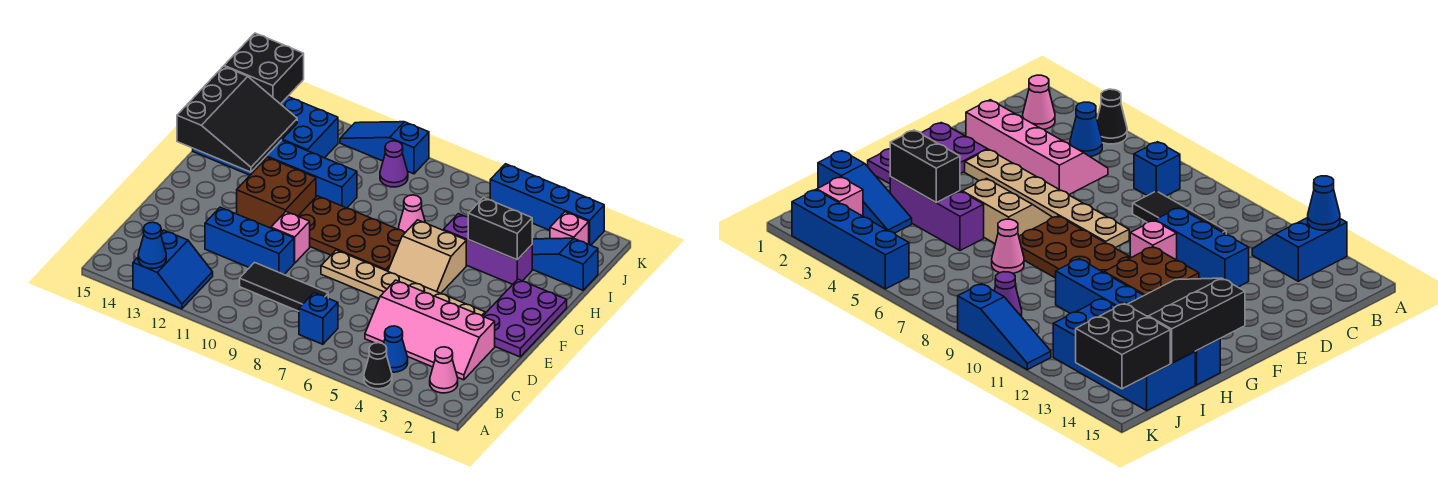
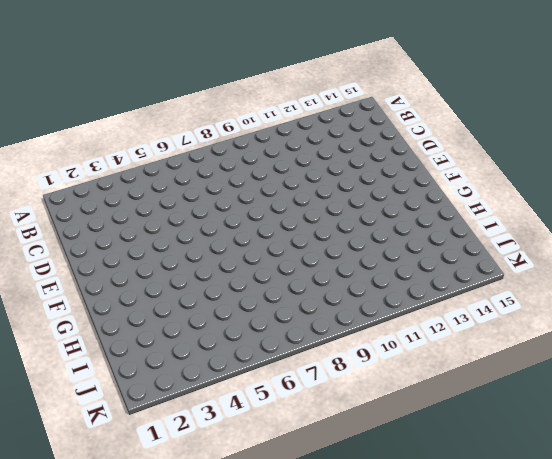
none -> black cone A4 level 1
none -> blue slope A12:B13 level 1 top 13
none -> pink cone B2 level 1

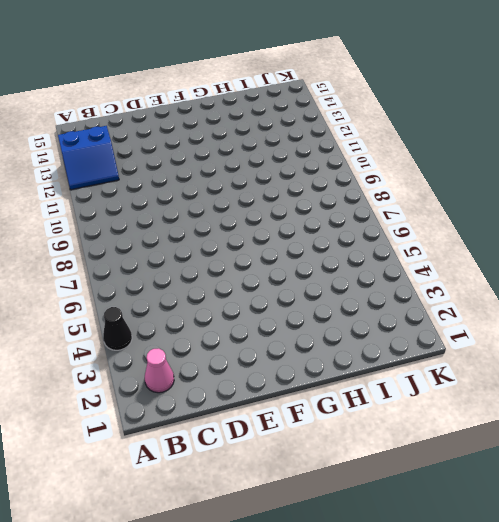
none -> blue cone B4 level 1
none -> blue brick B7 level 1
none -> pink slope C2:D5 level 1 top D

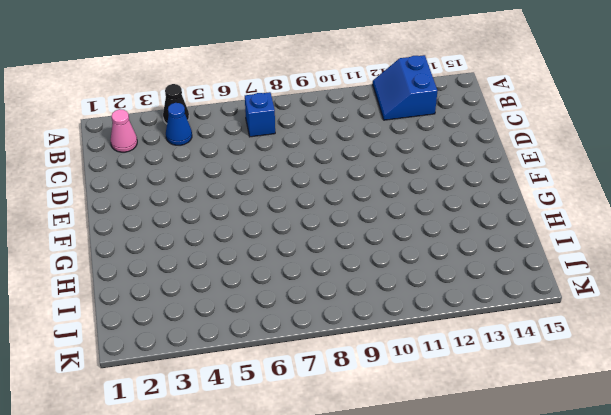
none -> pink slope C2:D5 level 1 top D
none -> black tile C8:C10 level 1
none -> blue brick D10:D12 level 1

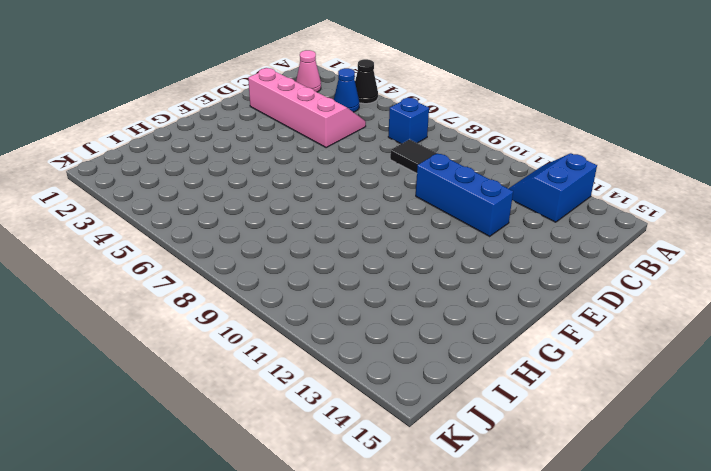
none -> purple plate E1:G2 level 1
none -> tan plate E3:E8 level 1
none -> pink brick E10 level 1

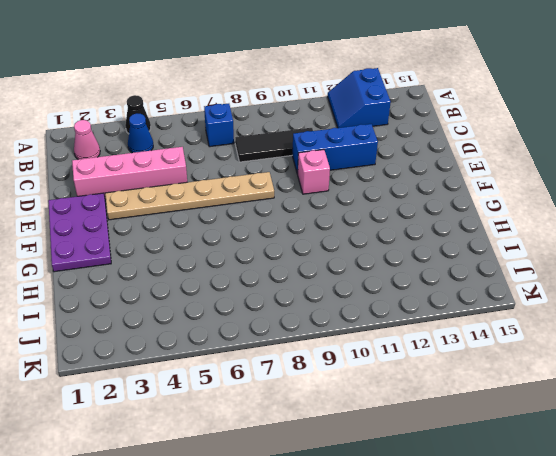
none -> tan slope F5:G6 level 1 top G
none -> brown plate F7:G10 level 1
none -> brown brick F11:G12 level 1

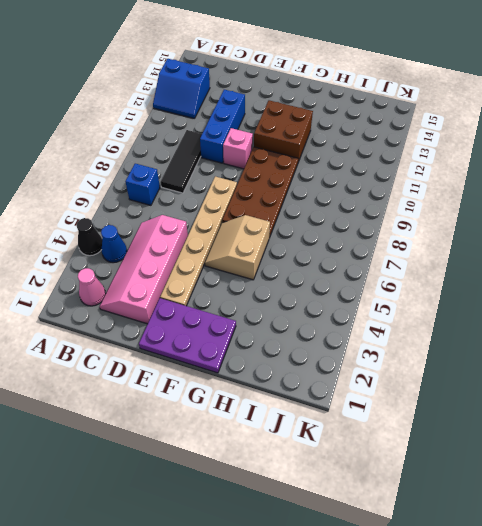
none -> purple brick H3:H5 level 1
none -> pink cone H7 level 1
none -> blue brick H10:H15 level 1

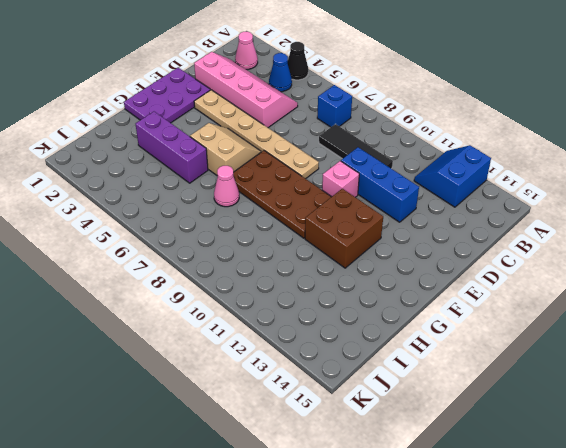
none -> blue brick H10:H15 level 1
none -> blue slope I1:I3 level 1 top 1
none -> blue brick I12:J15 level 1

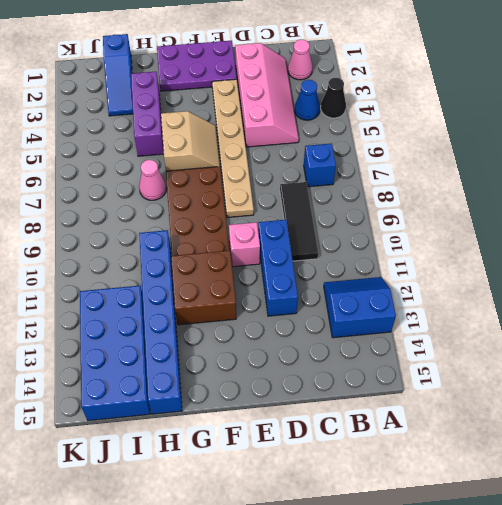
none -> pink brick J2 level 1
none -> purple cone J9 level 1
none -> blue brick K2:K5 level 1

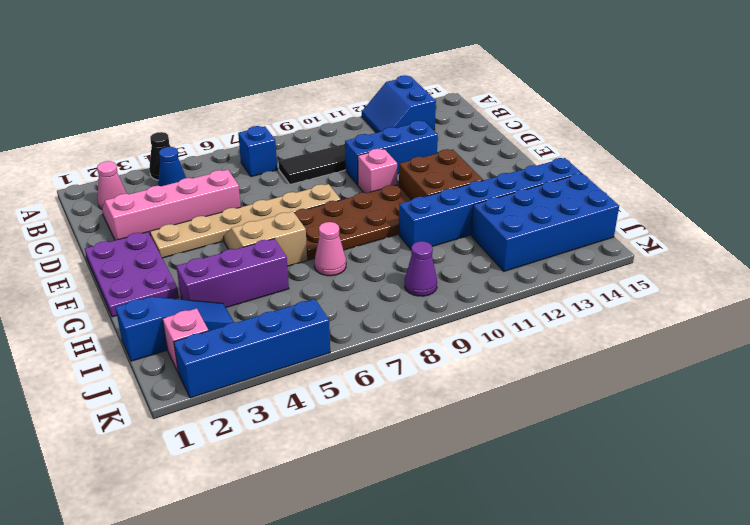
none -> blue slope K9:K11 level 1 top 9
none -> blue cone A13 level 2
none -> black slope G13:I15 level 2 top 15

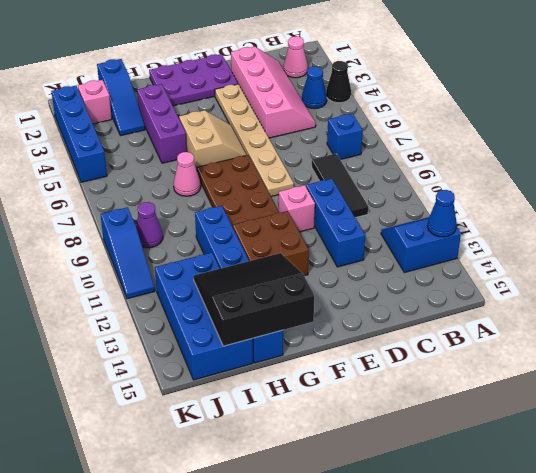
none -> black brick H3:H4 level 2
none -> black brick J14:K15 level 2

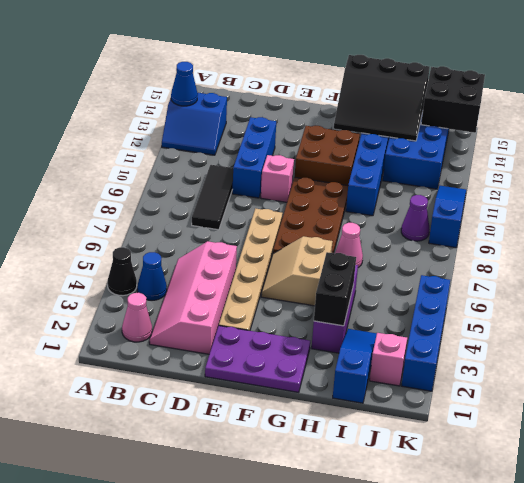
none -> blue brick B7 level 1

